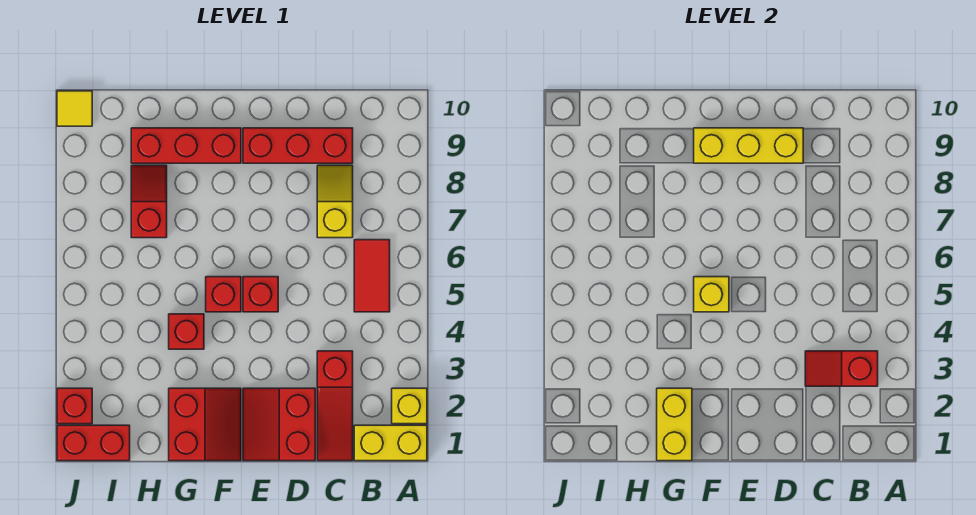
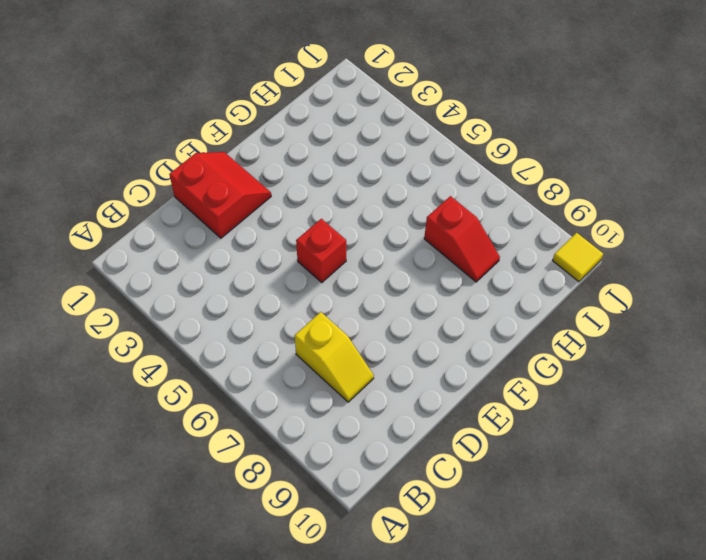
none -> yellow brick A1:B1 level 1
none -> yellow brick A2 level 1
none -> red tile B5:B6 level 1

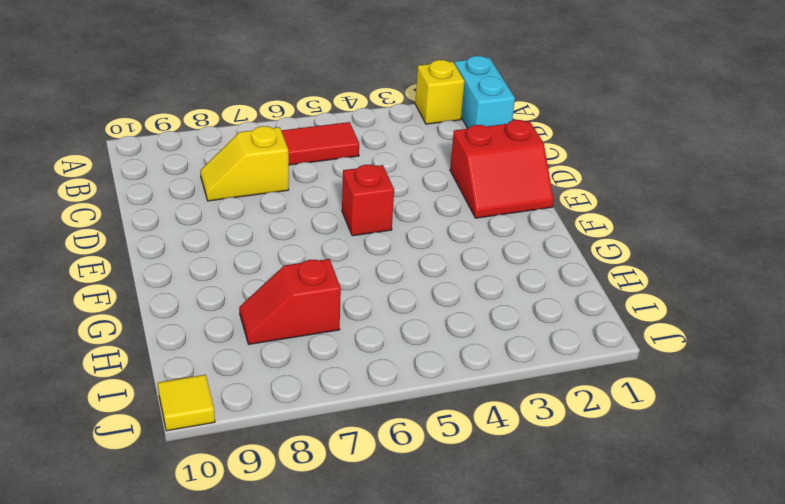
cyan brick A1:B1 level 1 -> yellow brick A1:B1 level 1
none -> red slope C1:C3 level 1 top 3
none -> red brick C9:E9 level 1
none -> red slope F1:G2 level 1 top G

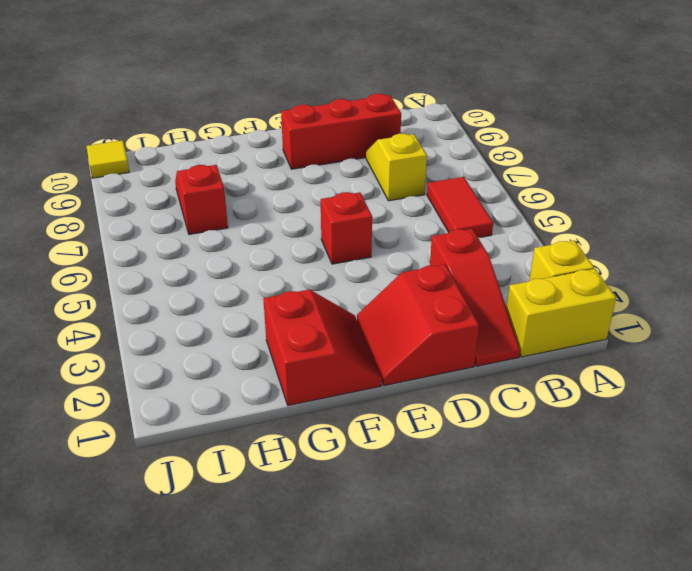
none -> red brick F5 level 1
none -> red brick F9:H9 level 1
none -> red brick G4 level 1

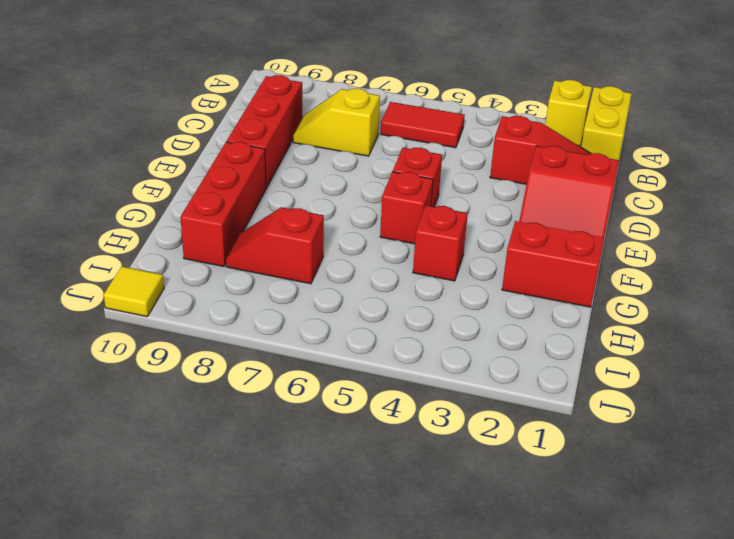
none -> red brick I1:J1 level 1
none -> red brick J2 level 1
none -> red slope B3:C3 level 2 top B

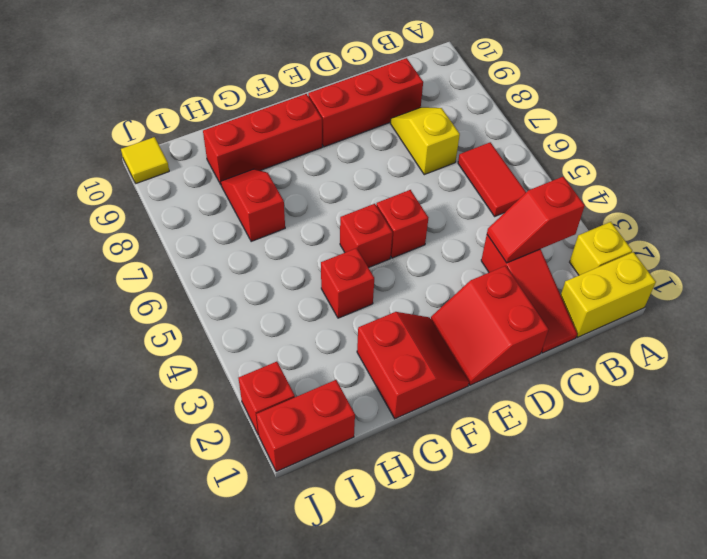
none -> yellow brick D9:F9 level 2
none -> yellow brick F5 level 2
none -> yellow brick G1:G2 level 2

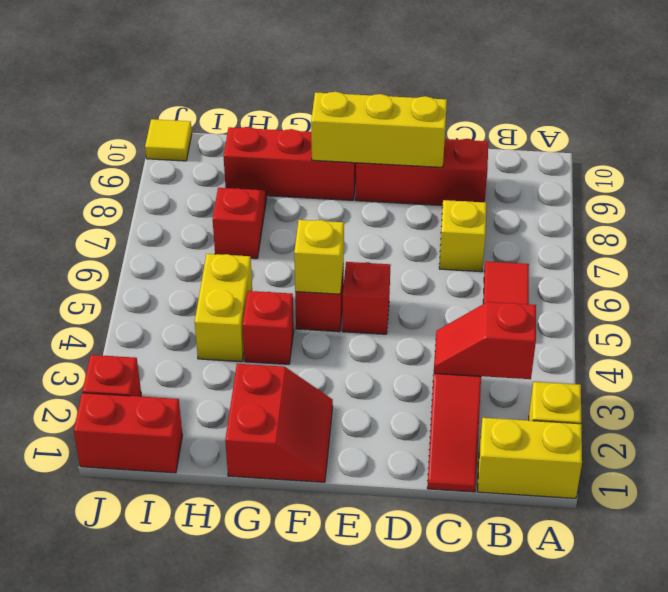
yellow brick H4:H5 level 1 -> yellow brick G1:G2 level 2
none -> red slope D1:E2 level 1 top D

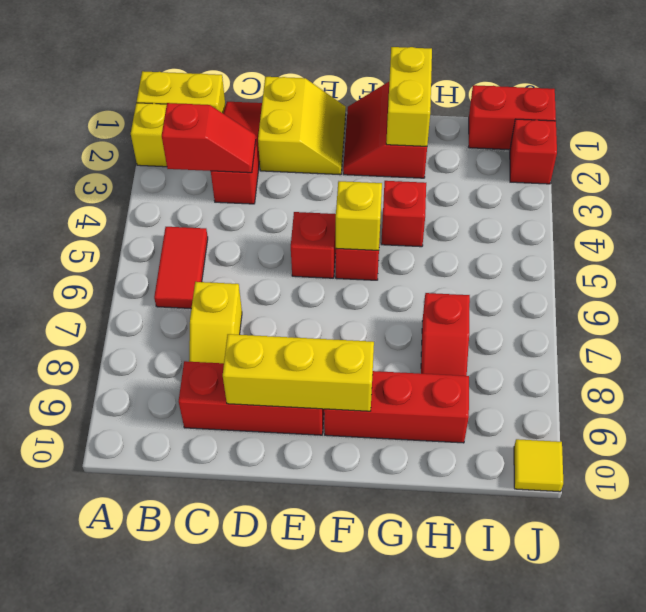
yellow slope D1:E2 level 1 top D -> red slope D1:E2 level 1 top D

